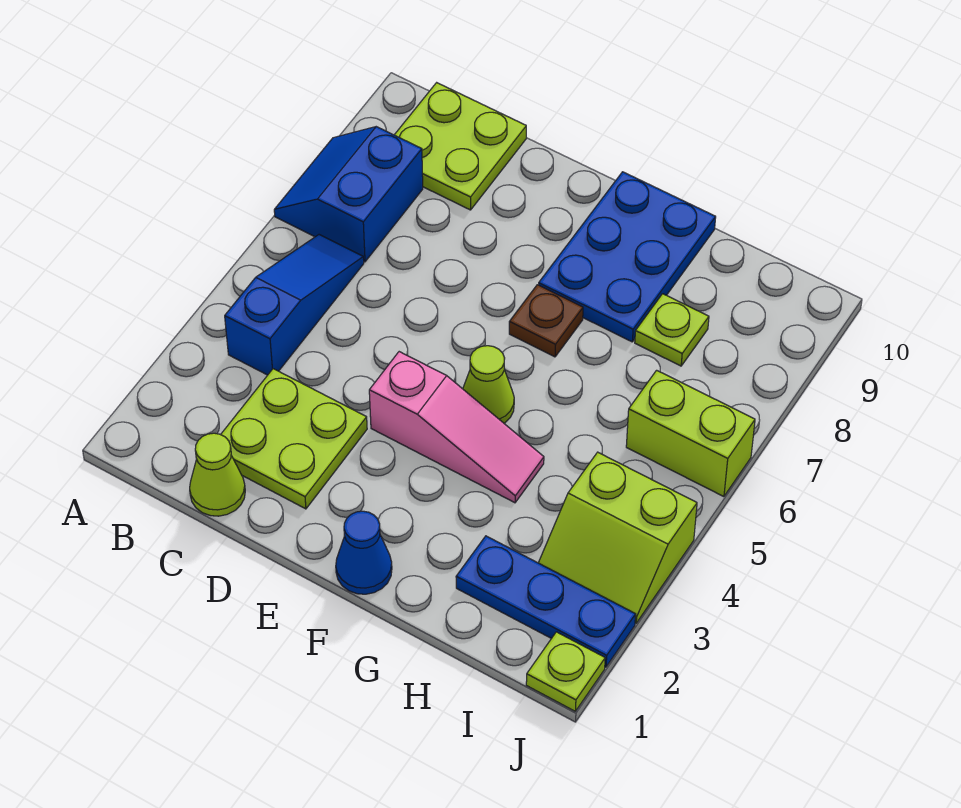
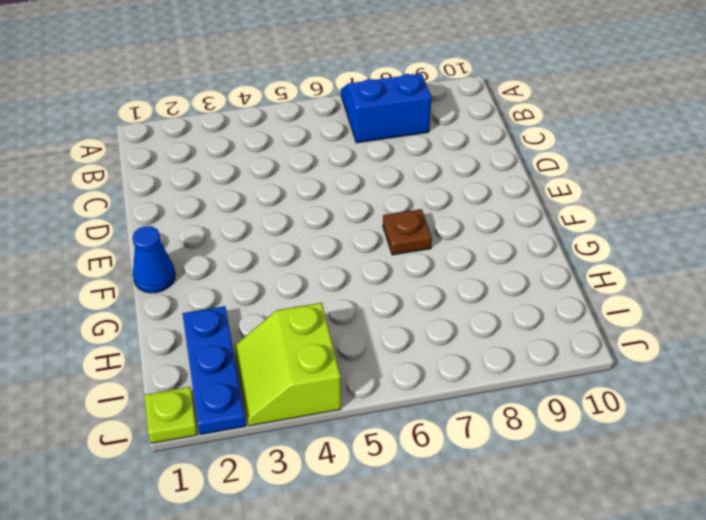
none -> blue slope B4:B6 level 1 top 4
none -> lime plate B9:C10 level 1
none -> lime cone C1 level 1

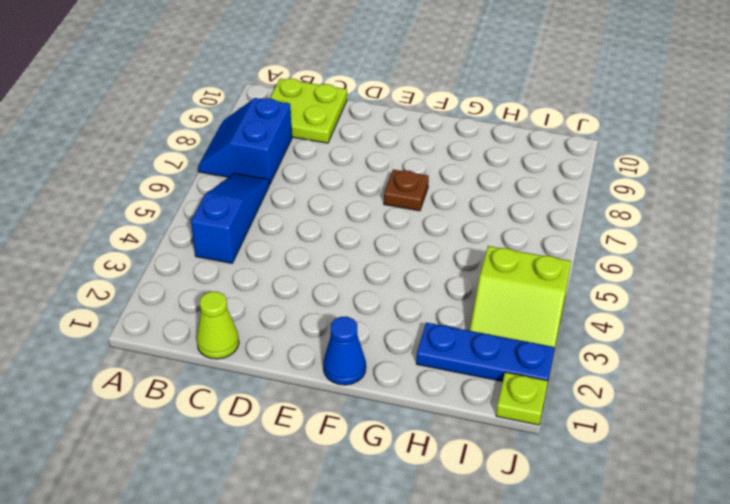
none -> lime plate C2:D3 level 1
none -> pink slope E4:G4 level 1 top E
none -> lime cone F5 level 1

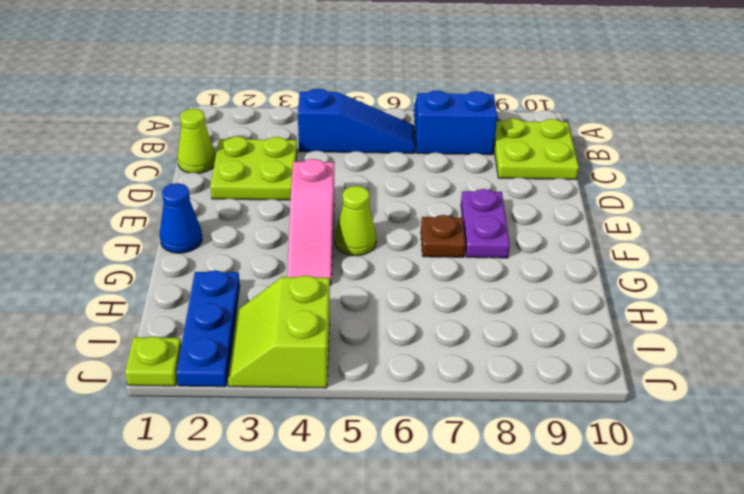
purple plate E8:F8 level 1 -> blue plate F8:G10 level 1
none -> lime plate H8 level 1
none -> lime brick I6:J6 level 1

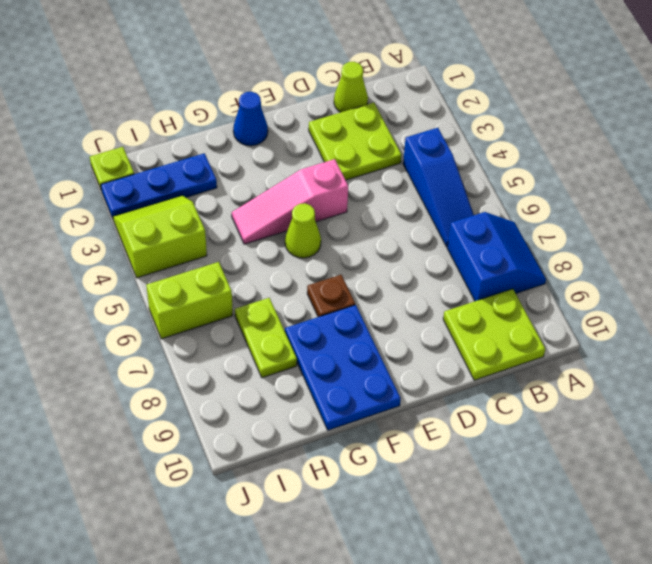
lime plate H7:H8 level 1 -> lime plate H8 level 1

